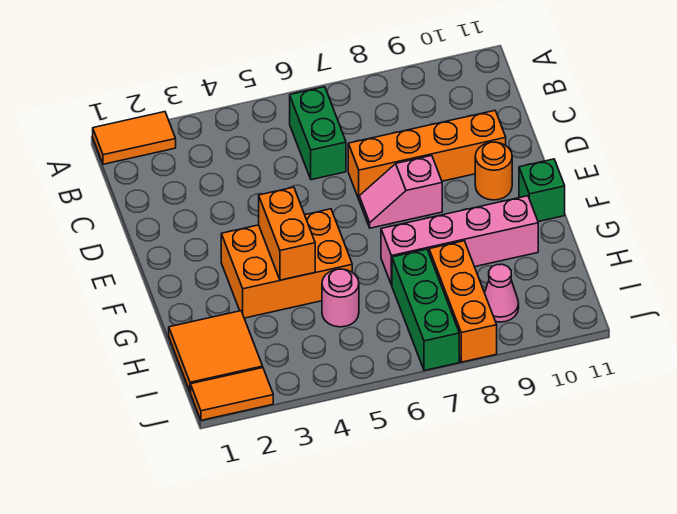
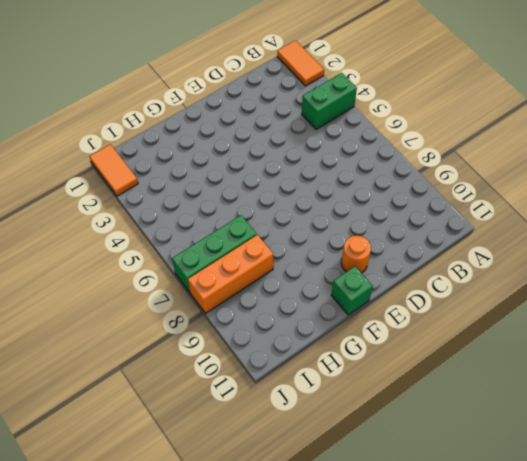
green brick A4:B4 level 1 -> green brick B6:C6 level 1
none -> orange brick D7:D10 level 1
none -> pink slope E7:E8 level 1 top 8
none -> orange brick F3:G5 level 1

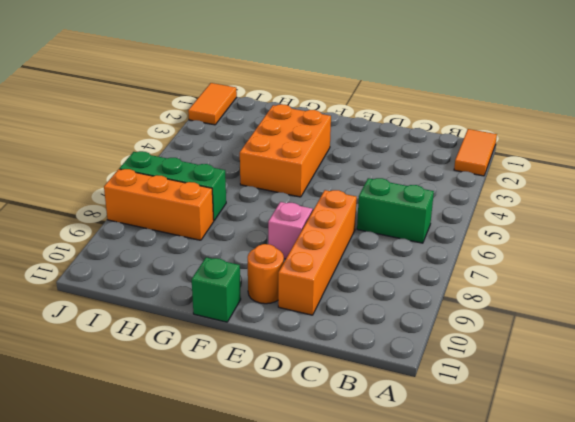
none -> pink brick G7:G10 level 1
none -> orange tile H1:I2 level 1
none -> pink round brick H5 level 1

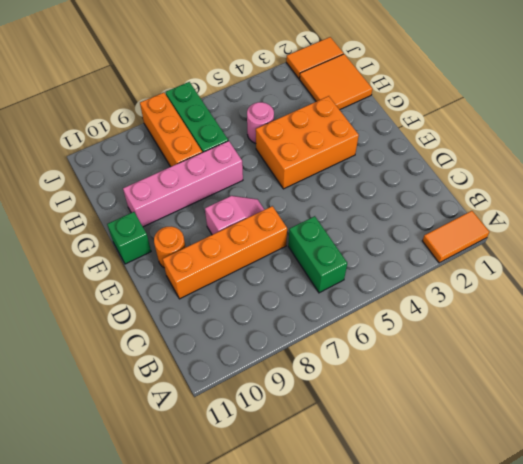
none -> pink cone I9 level 1
none -> orange brick F4:G4 level 2

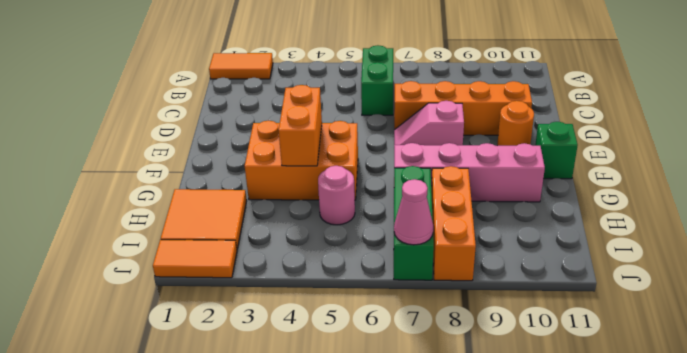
pink cone J7 level 2 -> pink cone I9 level 1

